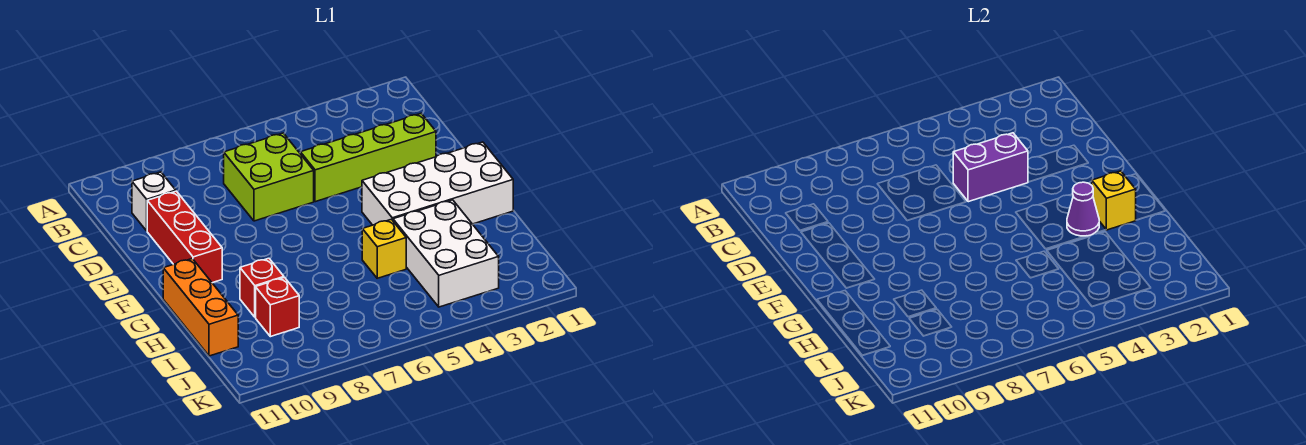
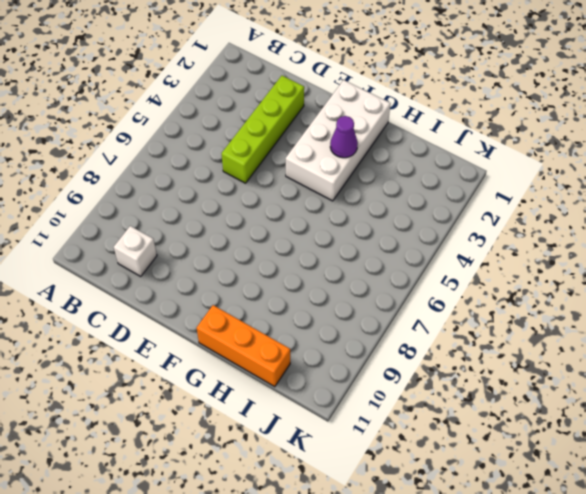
none -> lime brick C6:D7 level 1
none -> red brick D10:F10 level 1
none -> white brick H3:J4 level 1

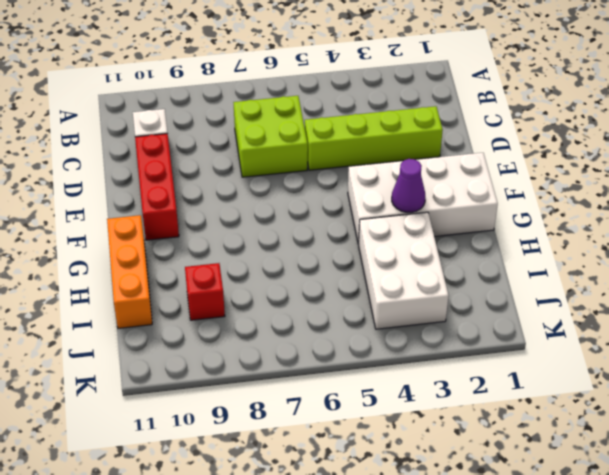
none -> yellow brick H5 level 1
none -> red brick H9 level 1
none -> purple brick D4:D5 level 2

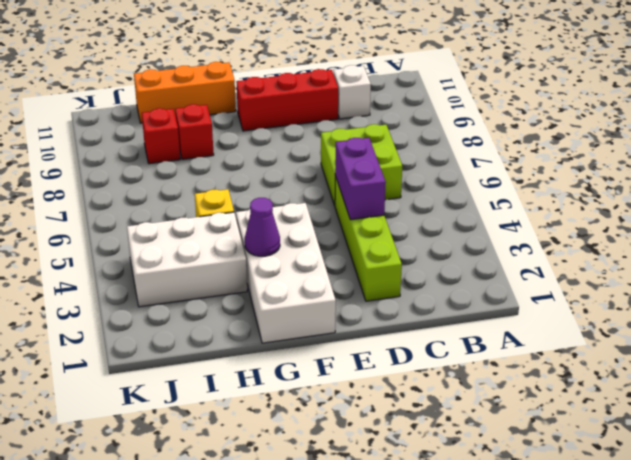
none -> yellow brick G2 level 2

